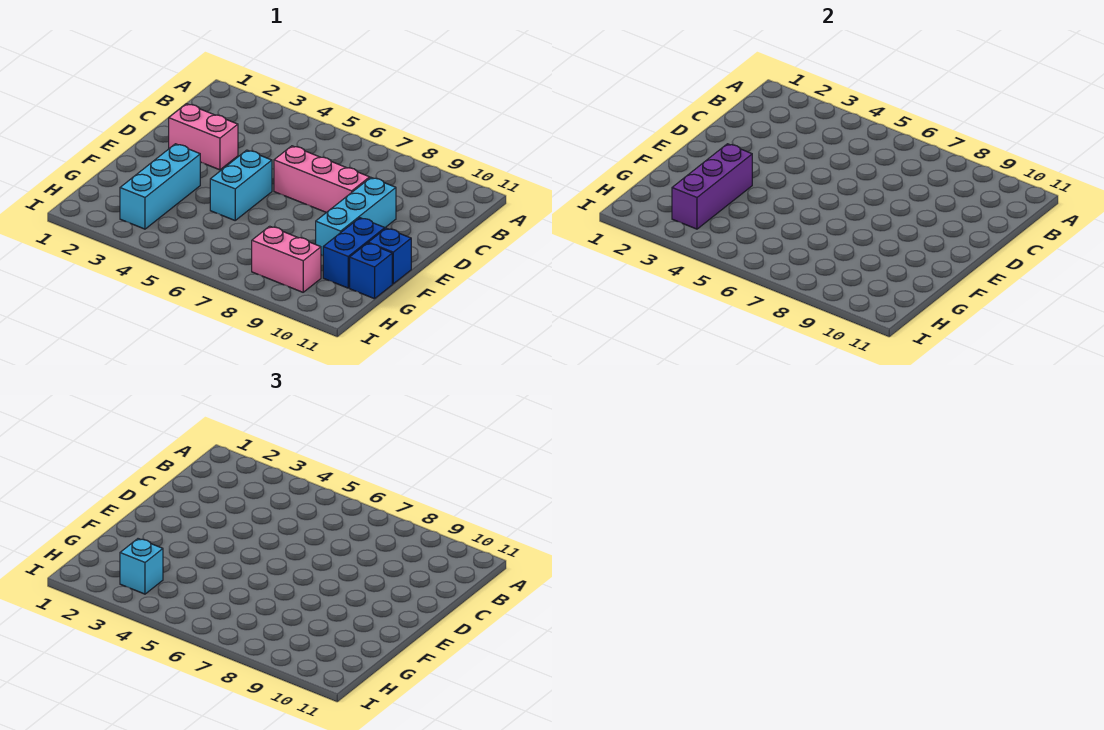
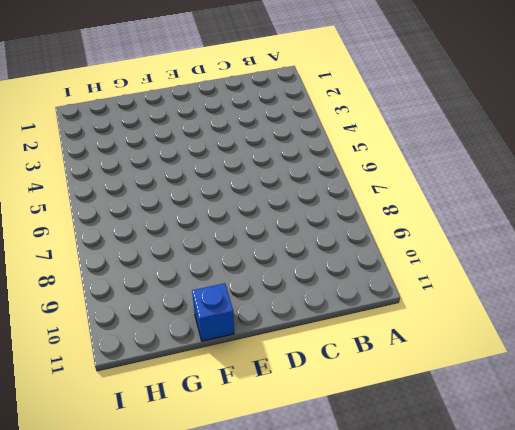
none -> pink brick D2:D3 level 1
none -> pink brick D6:D8 level 1

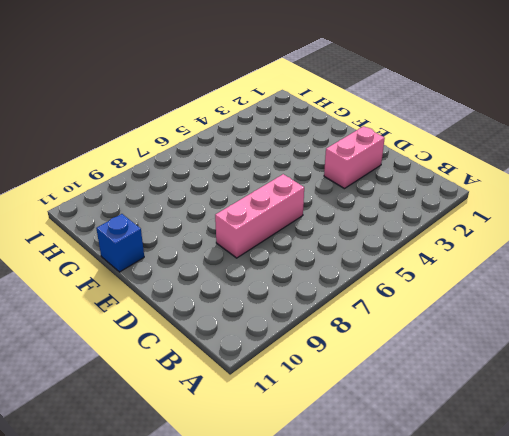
none -> cyan brick D9:F9 level 1
none -> cyan brick E5:F5 level 1

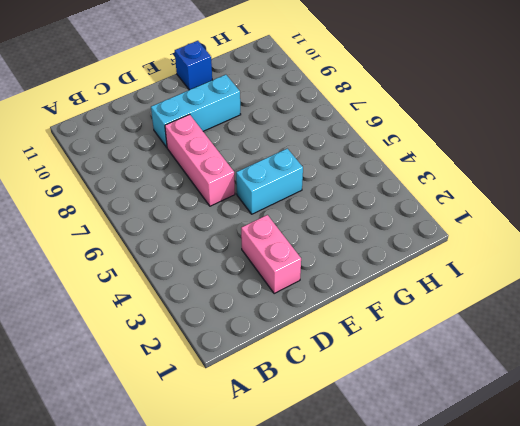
none -> cyan brick F3:H3 level 1
none -> blue brick F10:G10 level 1

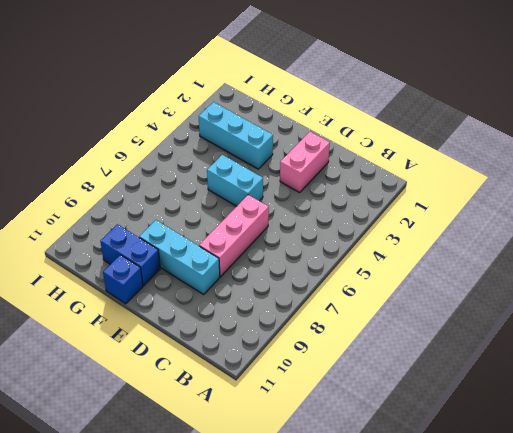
none -> blue brick G11 level 1
none -> pink brick H8:H9 level 1

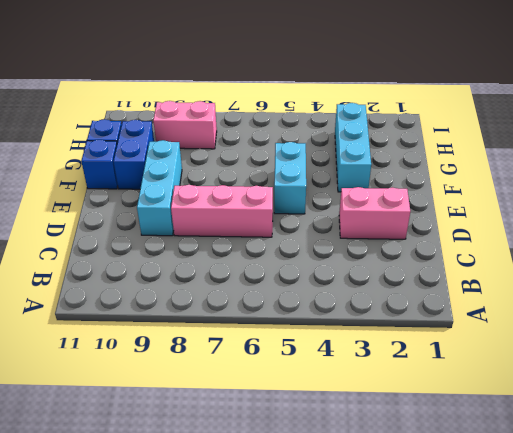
none -> purple brick F3:H3 level 2
none -> cyan brick H3 level 3

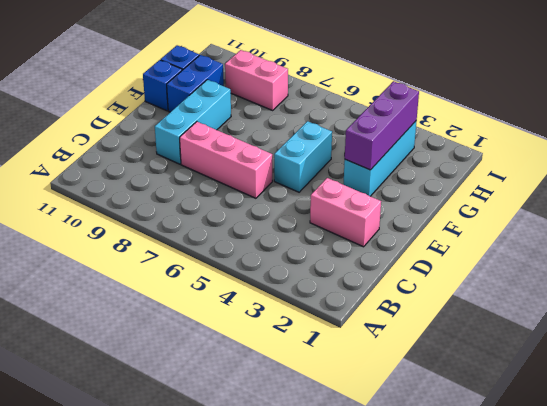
none -> cyan brick H3 level 3

